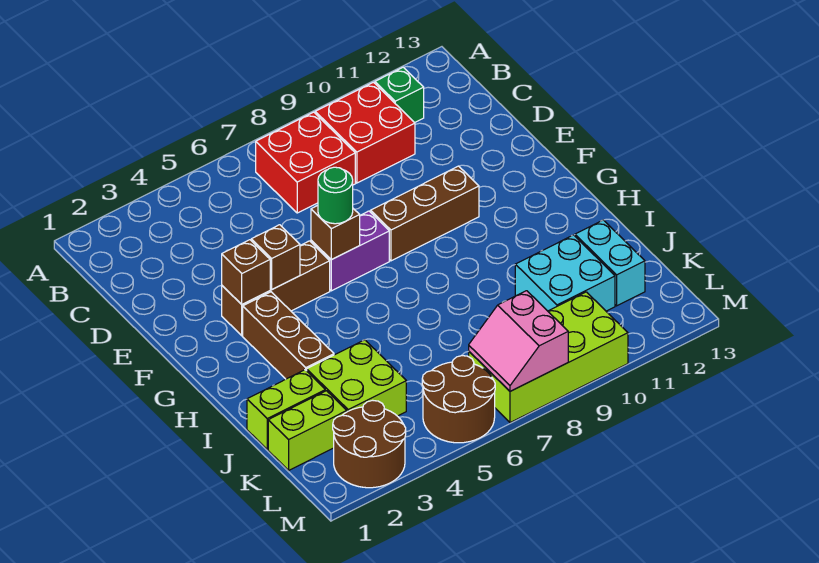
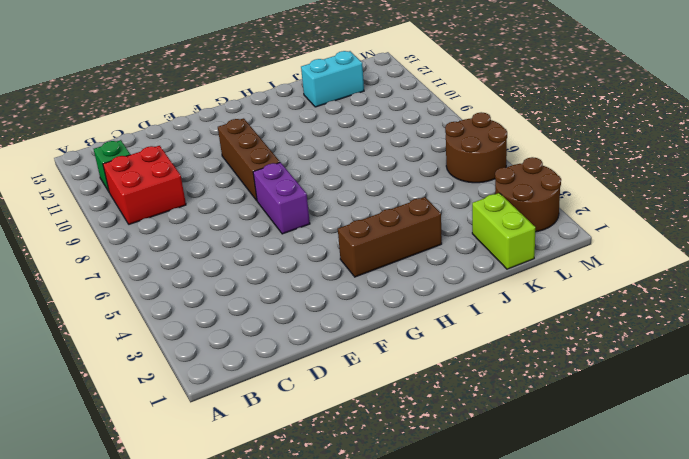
none -> red brick B7:C8 level 1
none -> brown brick F3:F5 level 1
none -> lime brick J1:J2 level 1

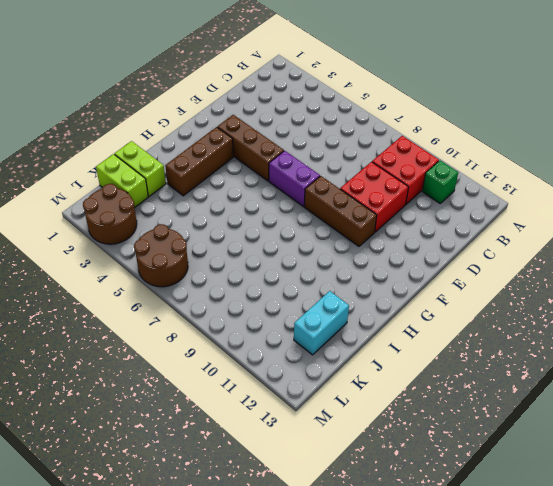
red brick D9:E10 level 1 -> red brick B7:C8 level 1
none -> lime brick J3:K4 level 1
none -> cyan brick J10:K11 level 1
none -> lime brick L7:M10 level 1

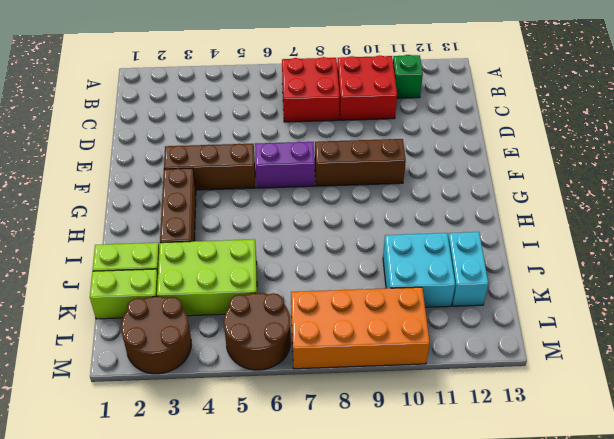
lime brick J3:K5 level 1 -> lime brick J3:K4 level 1
orange brick L7:M10 level 1 -> lime brick L7:M10 level 1
none -> brown brick F3 level 2
none -> brown brick F4 level 2
none -> brown brick F6 level 2

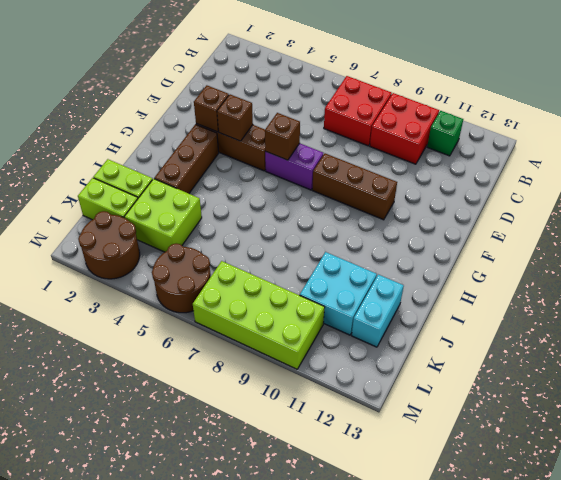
none -> pink slope L7:M8 level 2 top 8
none -> green round brick F6 level 3

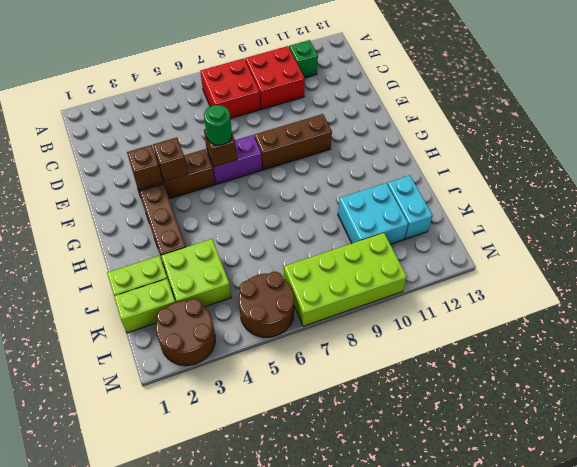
none -> pink slope L7:M8 level 2 top 8

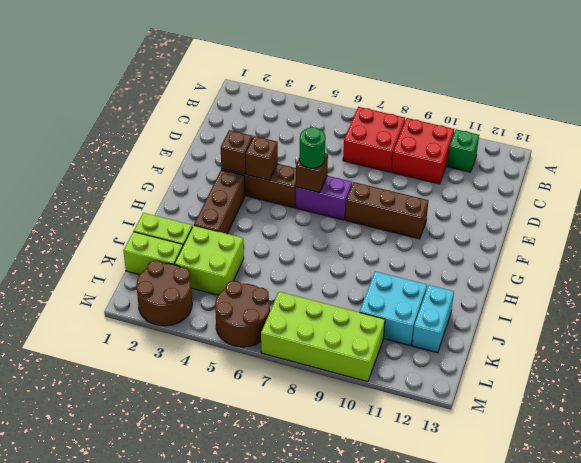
none -> pink slope L7:M8 level 2 top 8

